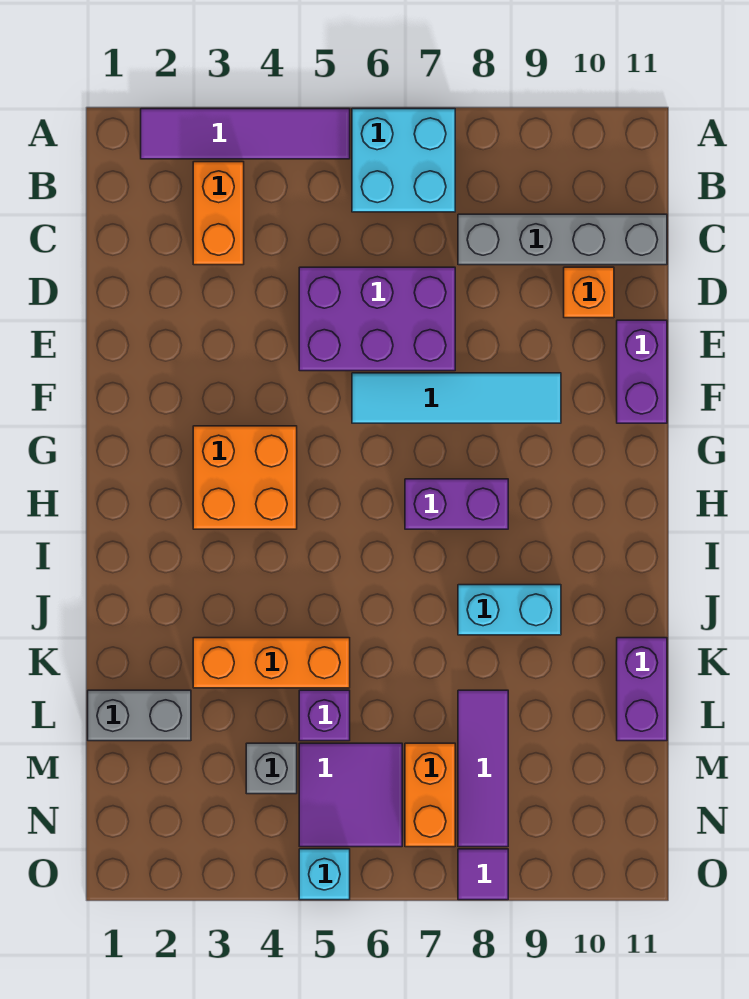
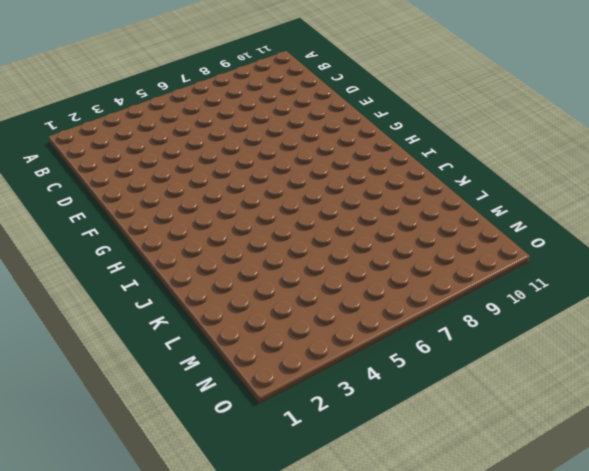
none -> purple tile A2:A5 level 1
none -> cyan brick A6:B7 level 1
none -> orange brick B3:C3 level 1

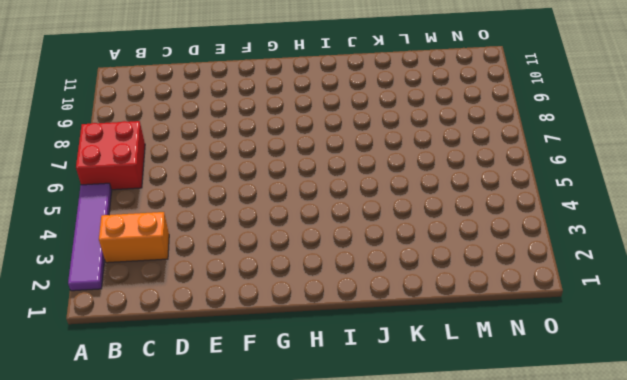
red brick A6:B7 level 1 -> cyan brick A6:B7 level 1
none -> grey brick C8:C11 level 1
none -> purple brick D5:E7 level 1
none -> orange brick D10 level 1

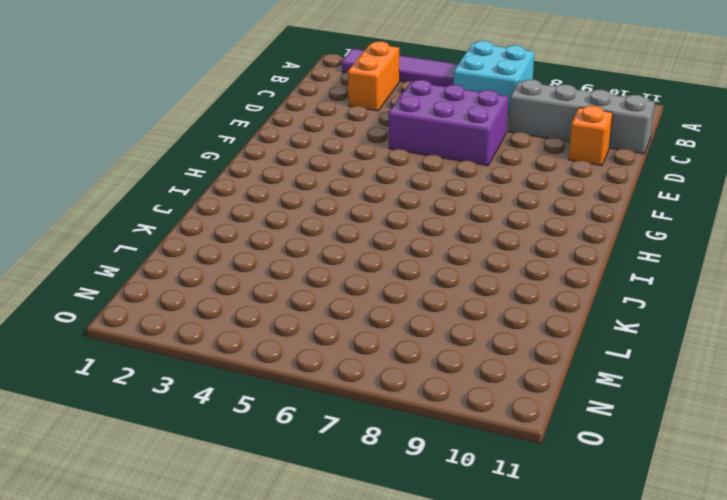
none -> purple brick E11:F11 level 1
none -> cyan tile F6:F9 level 1
none -> orange brick G3:H4 level 1

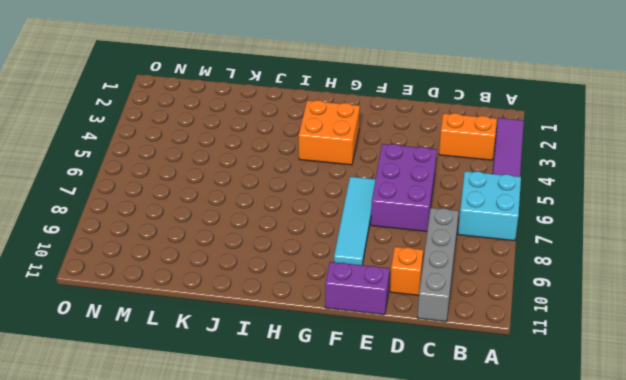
none -> purple brick H7:H8 level 1
none -> cyan brick J8:J9 level 1
none -> orange brick K3:K5 level 1

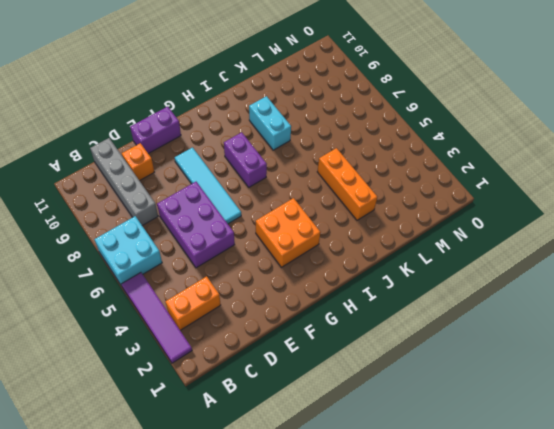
none -> purple brick K11:L11 level 1
none -> grey brick L1:L2 level 1
none -> purple brick L5 level 1

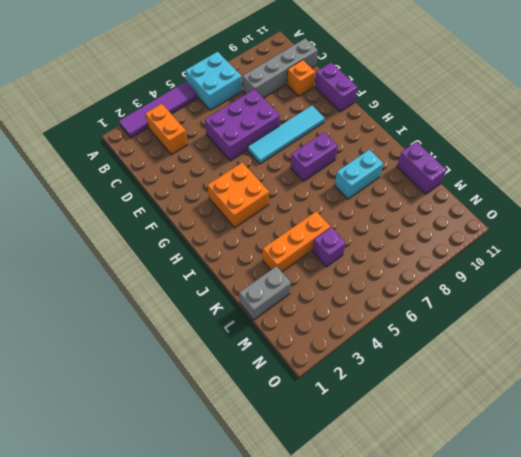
none -> purple tile L8:N8 level 1
none -> grey brick M4 level 1
none -> purple tile M5:N6 level 1

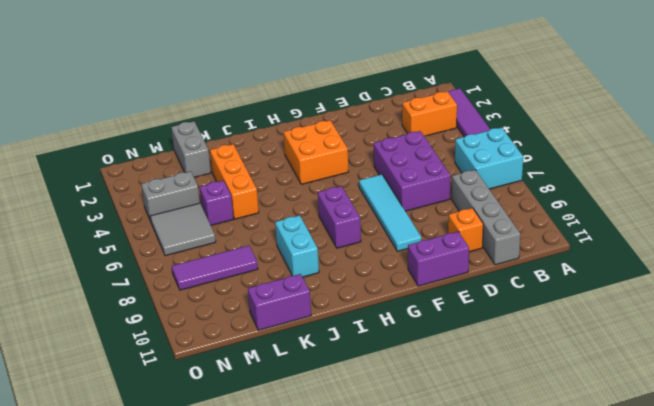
grey brick M4:N4 level 1 -> grey brick M4 level 1
grey tile M5:N6 level 1 -> purple tile M5:N6 level 1
none -> orange brick M7:N7 level 1
none -> cyan brick O5 level 1
none -> purple tile O8 level 1

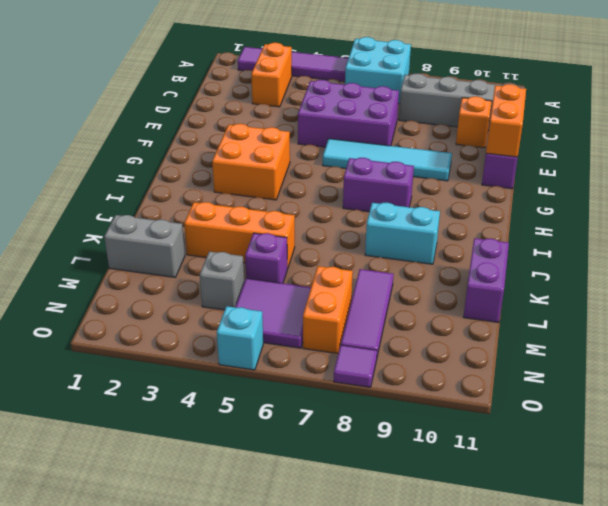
orange brick E11:F11 level 2 -> none

